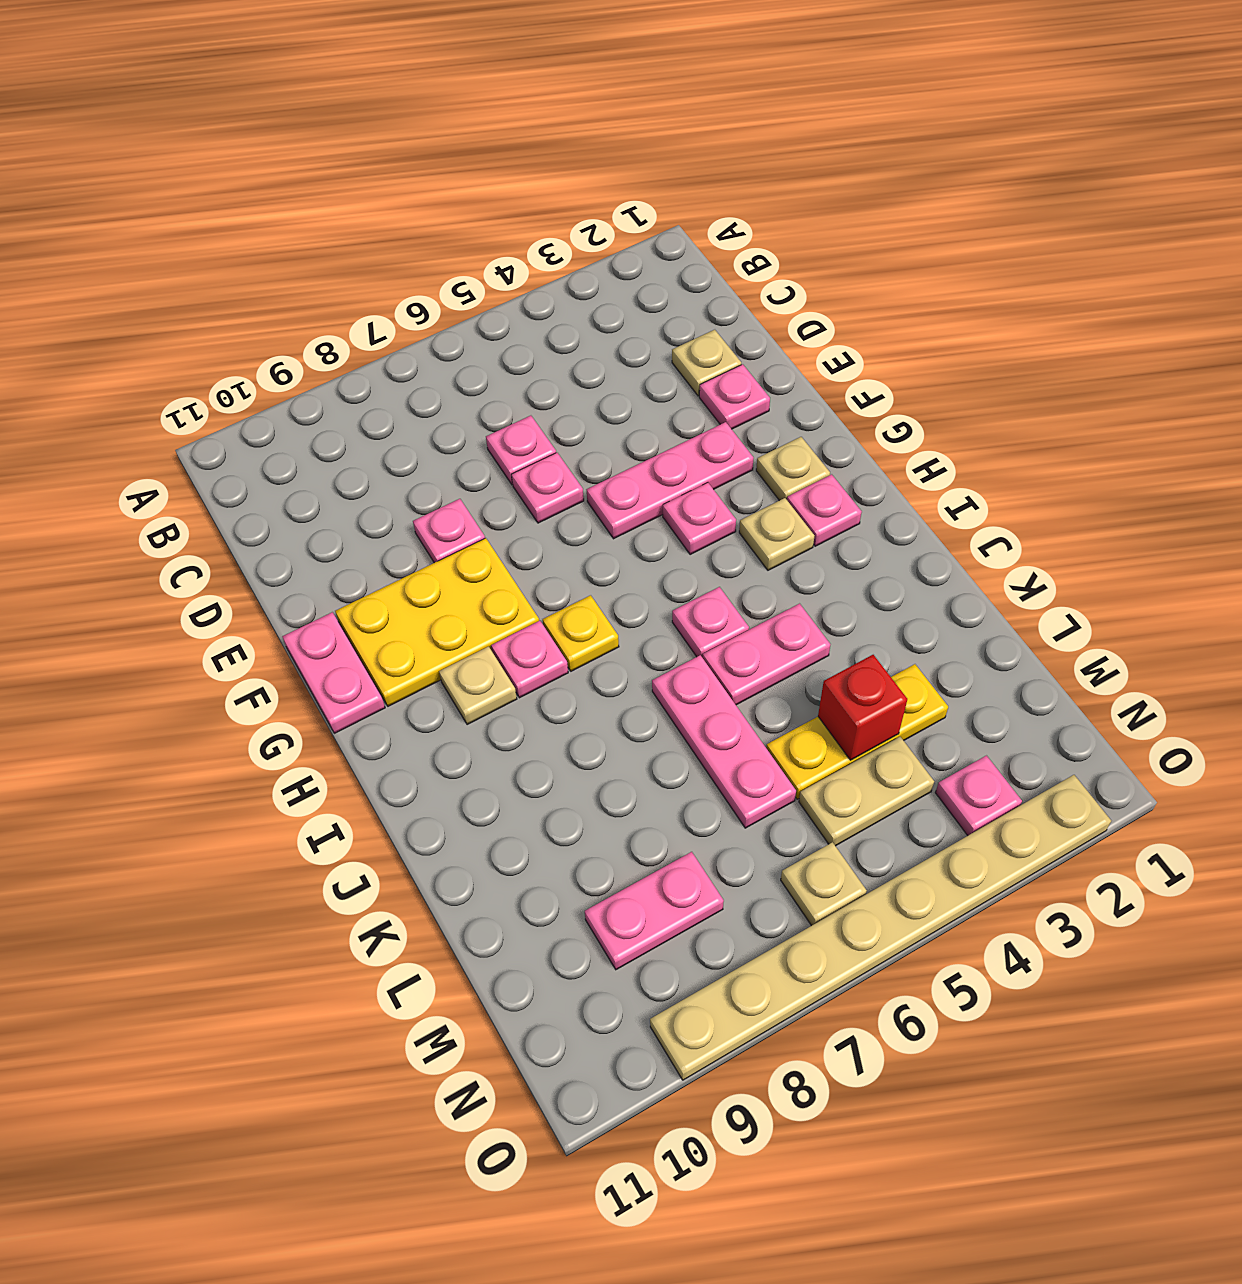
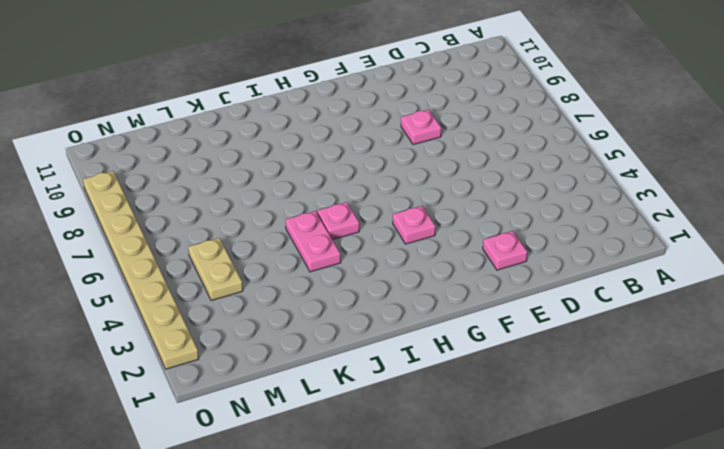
none -> tan plate D2 level 1
none -> pink plate D6 level 1
none -> pink plate E6 level 1

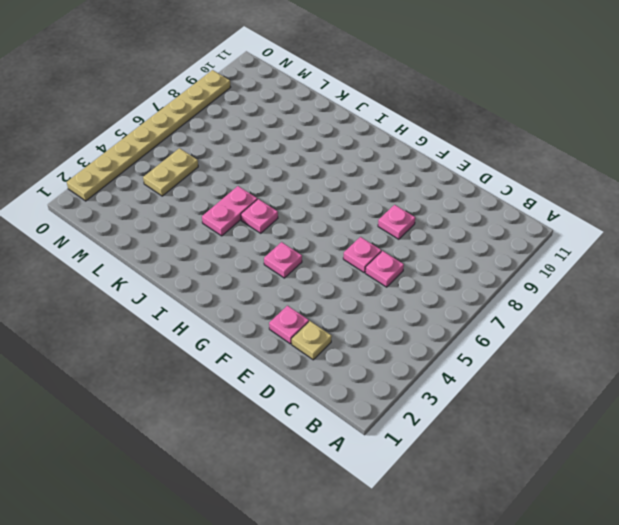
none -> pink plate F3:F5 level 1
none -> yellow plate F8:G10 level 1
none -> pink plate F11:G11 level 1

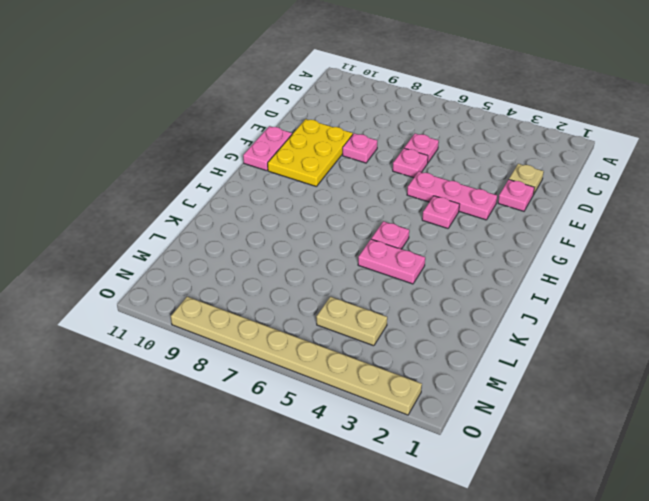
yellow plate E9:G10 level 1 -> yellow plate F8:G10 level 1
none -> tan plate G2 level 1
none -> pink plate H2 level 1
none -> tan plate H3 level 1

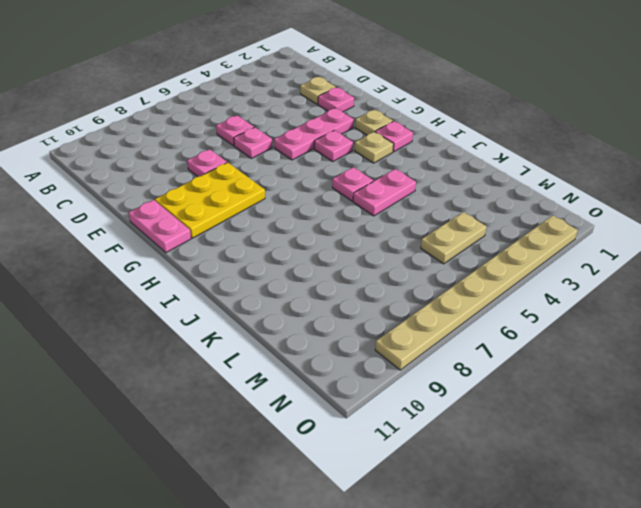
none -> yellow plate H7 level 1
none -> pink plate H8 level 1
none -> tan plate H9 level 1

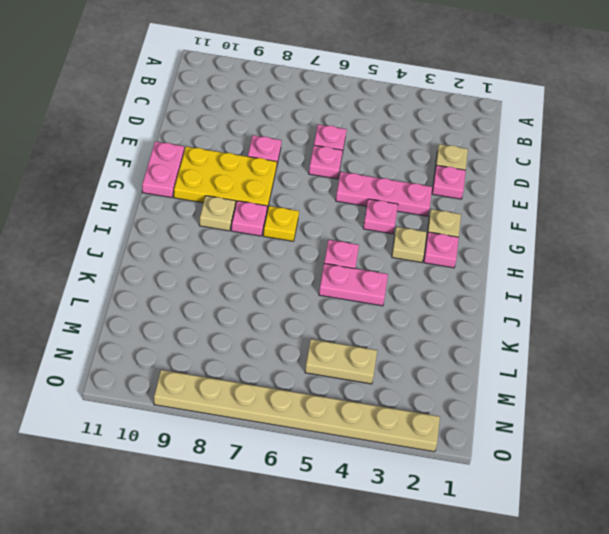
none -> pink plate J6:L6 level 1
none -> yellow plate L3:L5 level 1
none -> pink plate M8:M9 level 1

